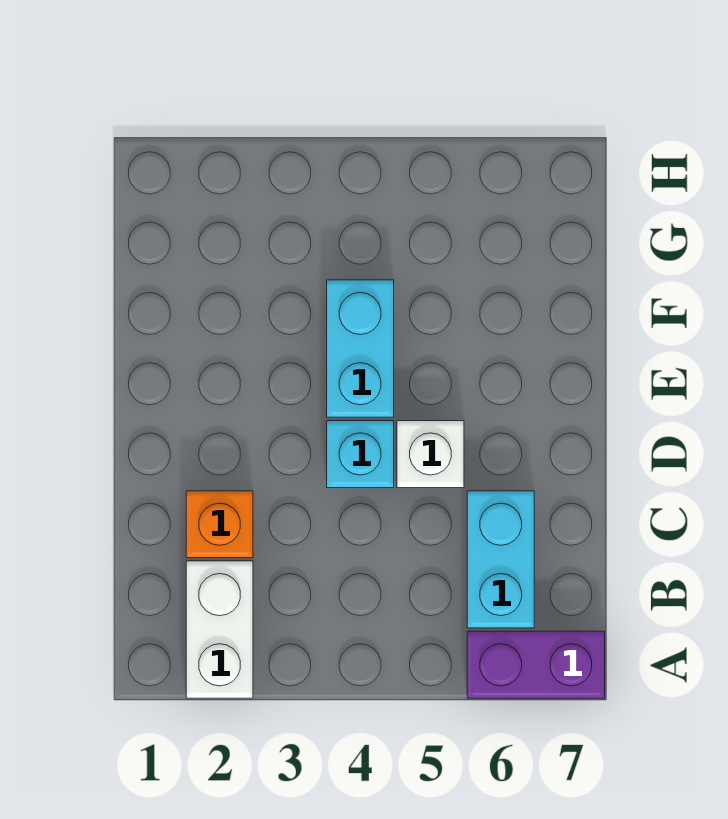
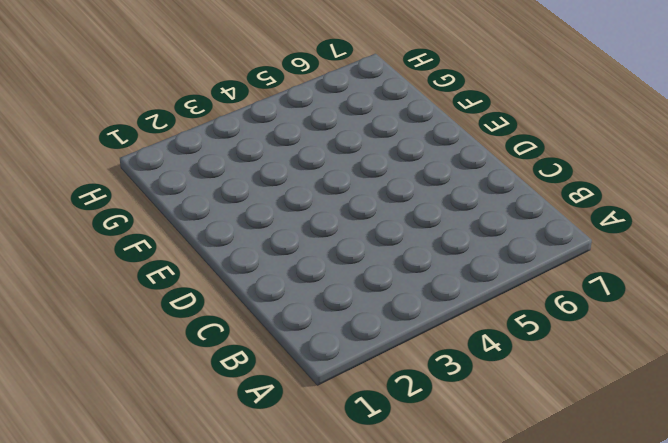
none -> white brick A2:B2 level 1
none -> purple brick A6:A7 level 1

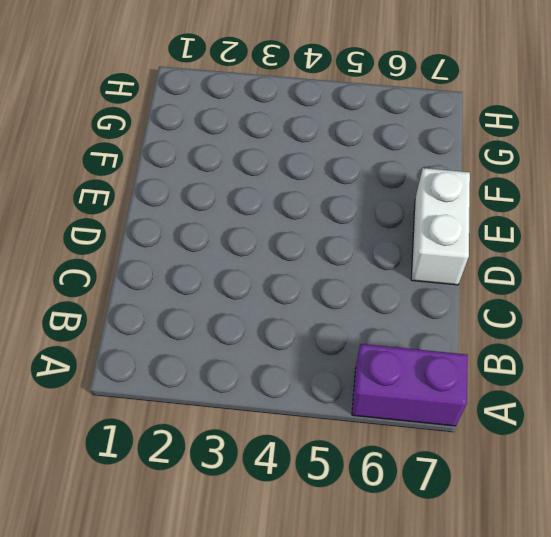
white brick D7:E7 level 1 -> white brick A2:B2 level 1
none -> cyan brick B6:C6 level 1
none -> orange brick C2 level 1

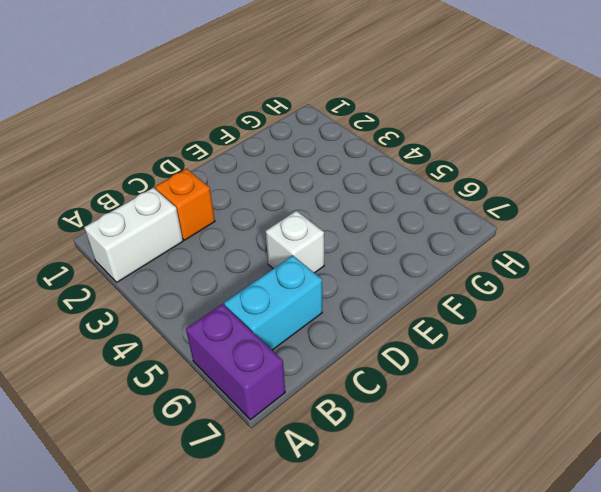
none -> cyan brick D4 level 1
none -> cyan brick E4:F4 level 1

